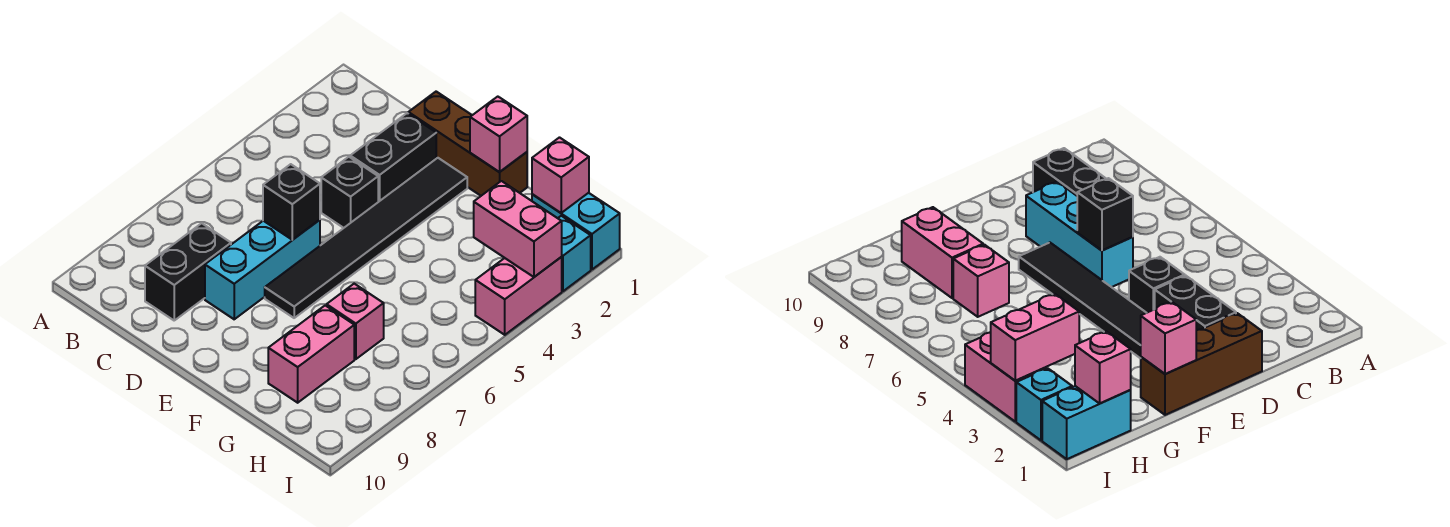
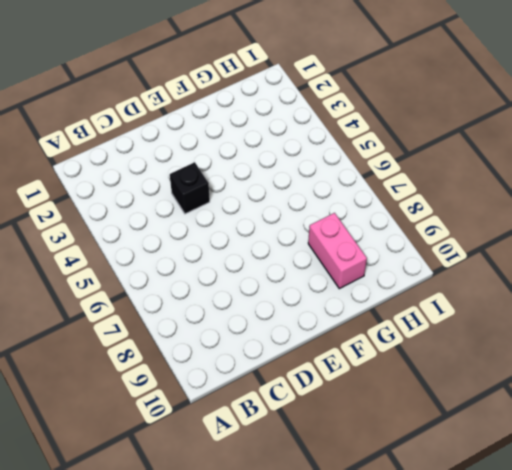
none -> black brick C8:C9 level 1
none -> brown brick D1:F1 level 1
none -> black brick D2:D3 level 1

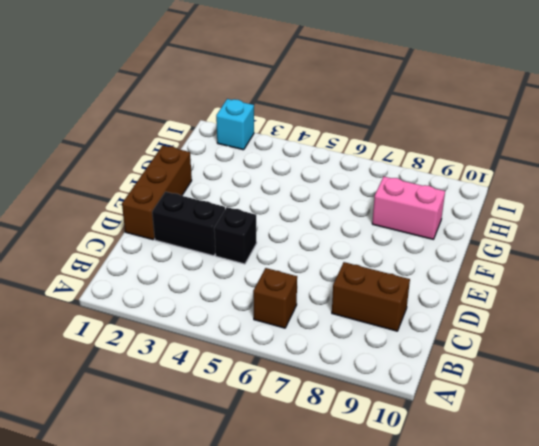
brown brick B6 level 1 -> none
brown brick C8:C9 level 1 -> black brick C8:C9 level 1
none -> cyan brick D6:D8 level 1
none -> black tile E2:E7 level 1
none -> pink brick G7 level 1

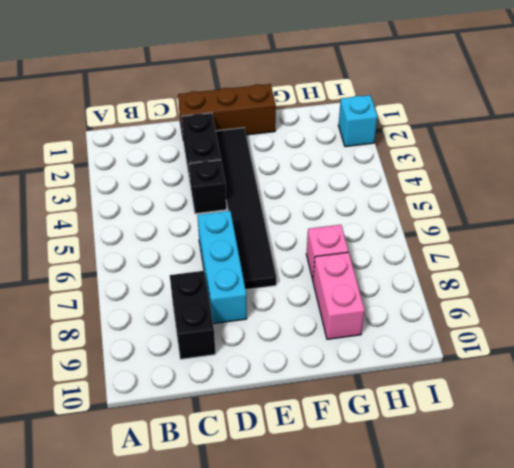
none -> cyan brick H1:I1 level 1
none -> pink brick I3:I4 level 1
none -> black brick D6 level 2

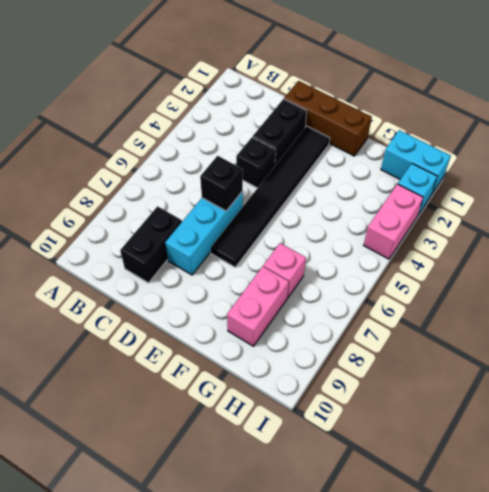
none -> pink brick F1 level 2
none -> pink brick H1 level 2
none -> pink brick H3:I3 level 2

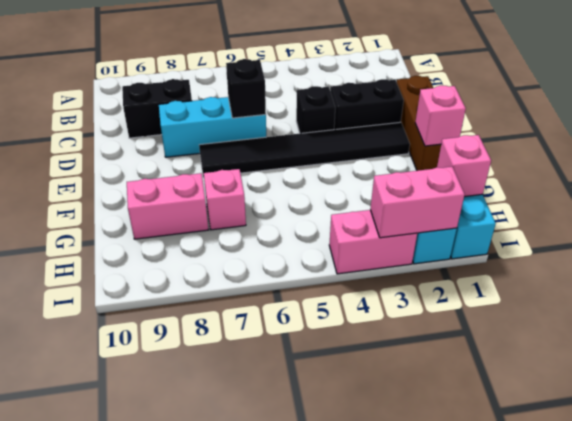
pink brick I2:I3 level 2 -> pink brick H3:I3 level 2

